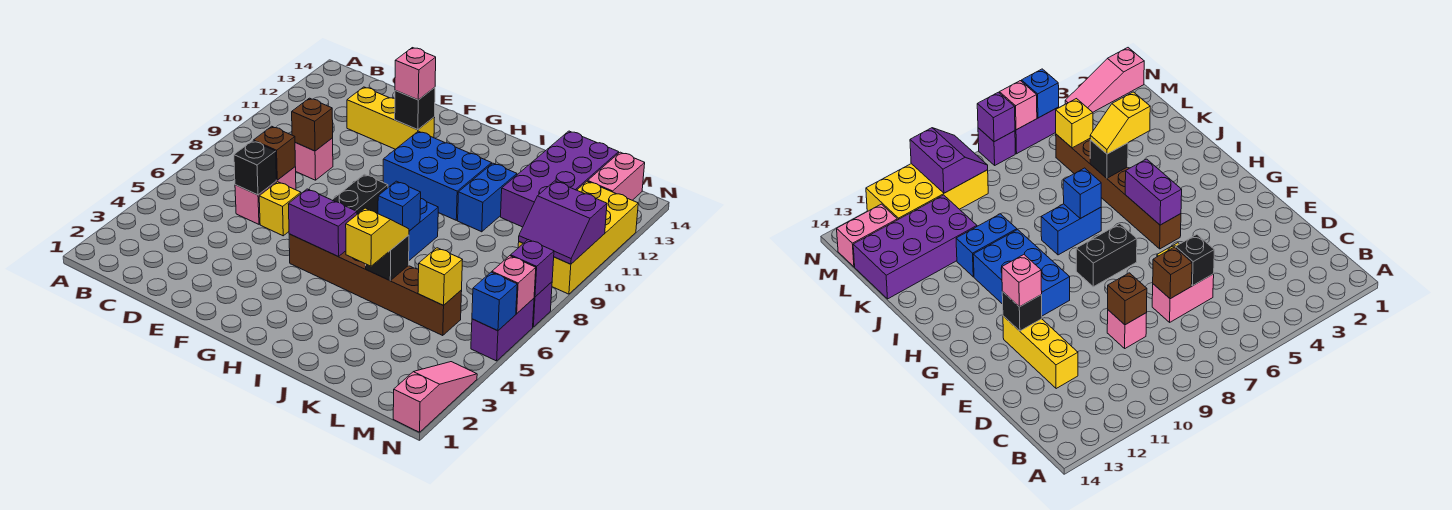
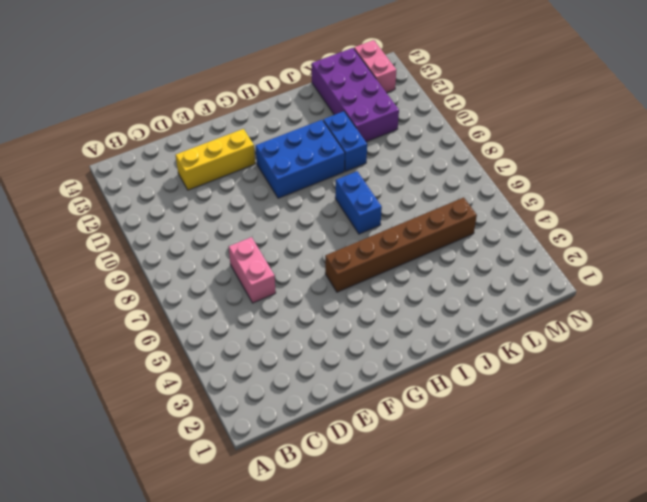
none -> pink brick D9 level 1
none -> yellow brick E6 level 1
none -> black brick G7:G8 level 1

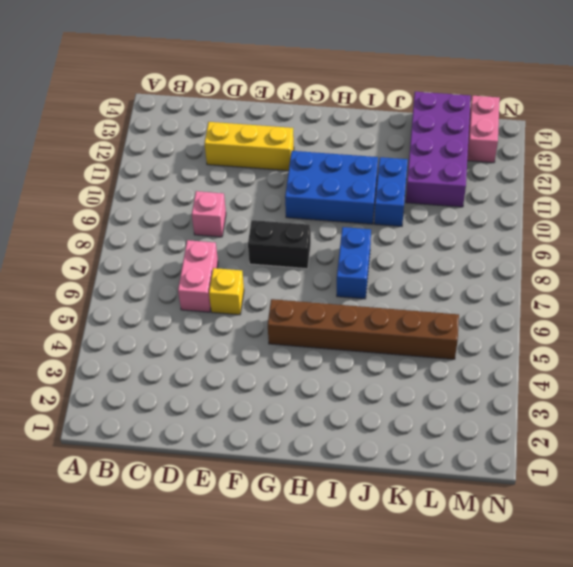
black brick F8:G8 level 1 -> black brick G7:G8 level 1
none -> yellow brick M9:N12 level 1
none -> pink slope N1:N3 level 1 top 1
none -> purple brick N5:N6 level 1

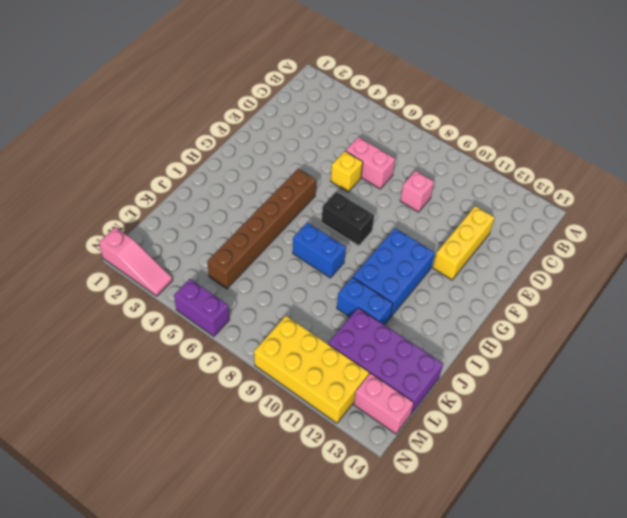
none -> purple brick N7 level 1
none -> black brick D6 level 2
none -> brown brick D7 level 2

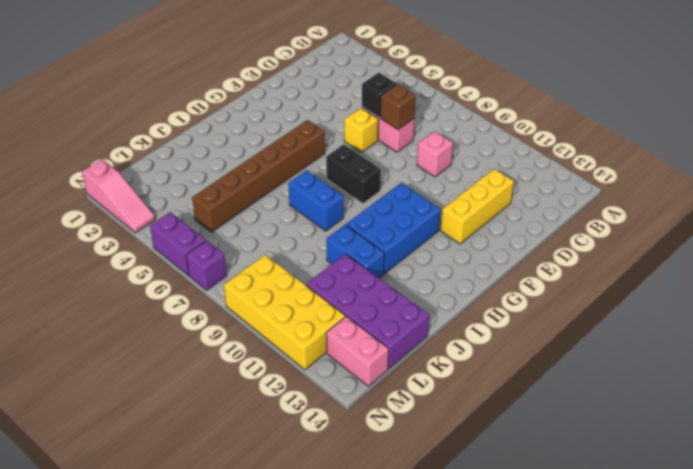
none -> brown brick D9 level 2
none -> black brick F12 level 2
none -> purple brick G5:H5 level 2

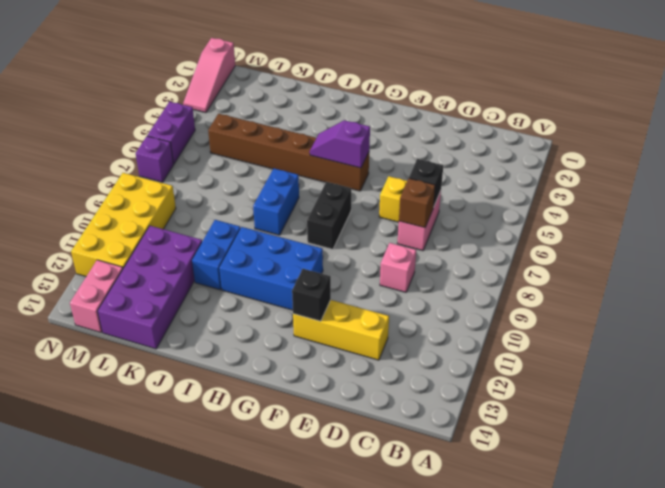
purple slope G5:H5 level 2 top G -> purple brick G5:H5 level 2
none -> brown brick D9 level 2
none -> blue brick I7 level 2
none -> black brick J5 level 2

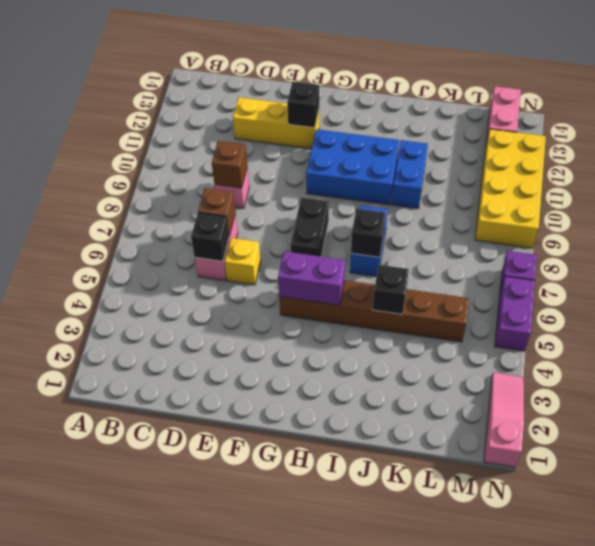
black brick I7 level 2 -> blue brick I7 level 2
none -> purple brick K11:L14 level 1
none -> yellow brick L5 level 2
none -> purple slope M9:N10 level 2 top 10

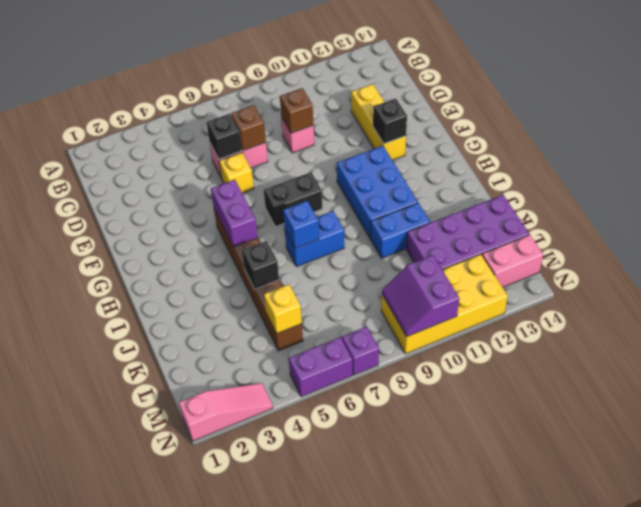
none -> blue brick N5 level 2
none -> pink brick N6 level 2
none -> purple brick N7 level 2

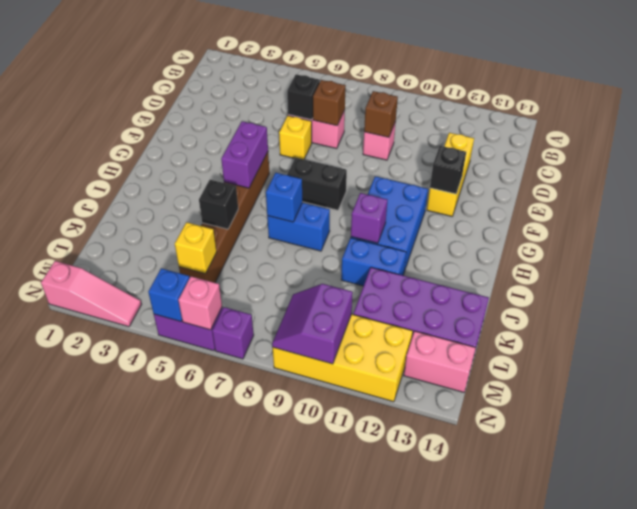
purple brick I10 level 2 -> purple brick N7 level 2
none -> pink brick F12 level 3
none -> yellow slope J4:J5 level 3 top 4

